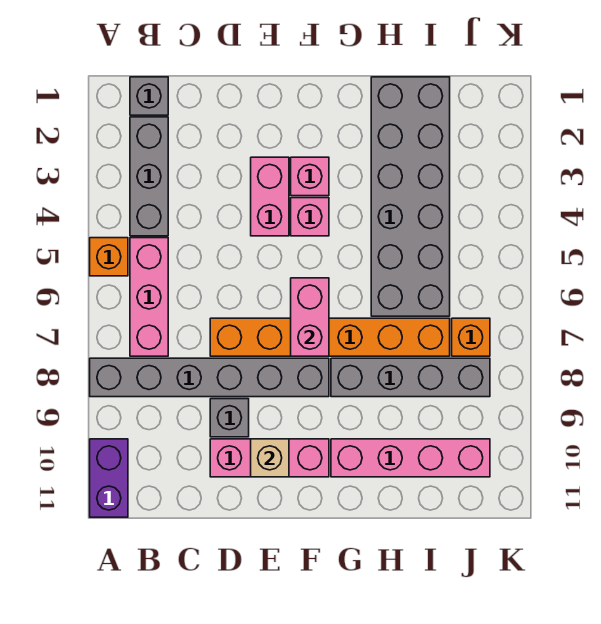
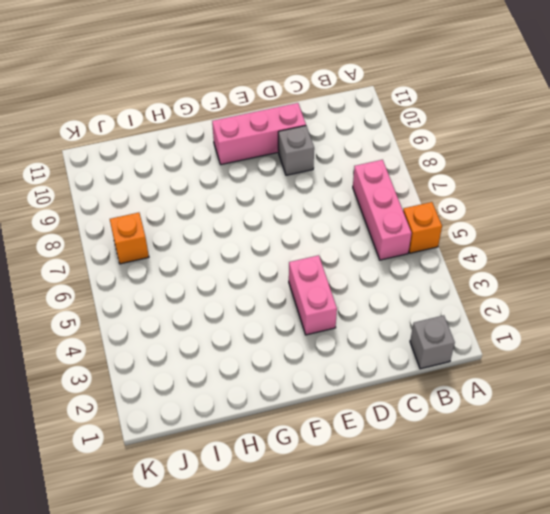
none -> grey brick A8:F8 level 1
none -> purple brick A10:A11 level 1
none -> grey brick B2:B4 level 1

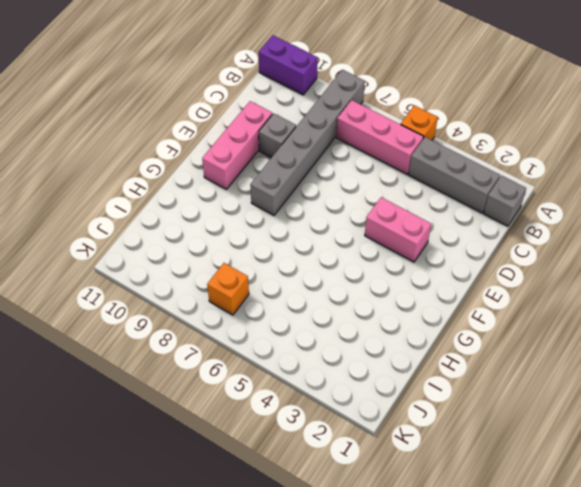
none -> orange brick D7:I7 level 1
none -> pink brick F3 level 1
none -> pink brick F4 level 1

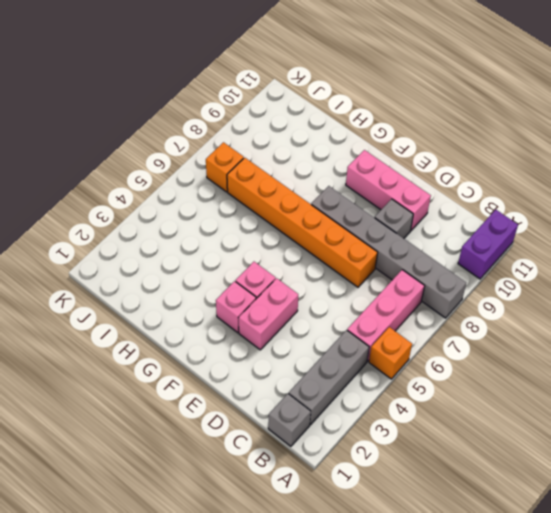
none -> grey brick G8:J8 level 1
none -> pink brick G10:J10 level 1
none -> grey brick H1:I6 level 1

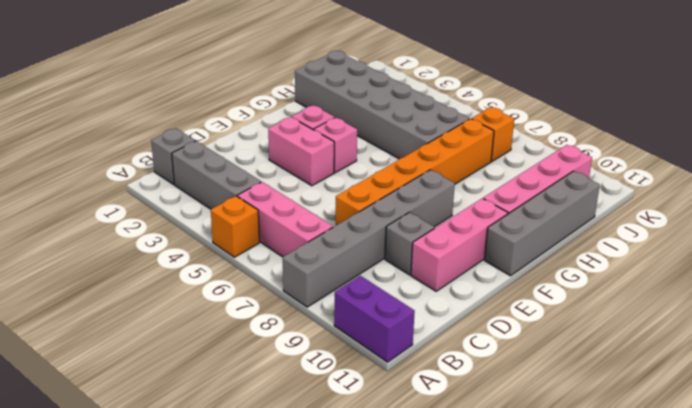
grey brick F11:I11 level 1 -> grey brick G8:J8 level 1
none -> tan brick E10 level 2
none -> pink brick F6:F7 level 2

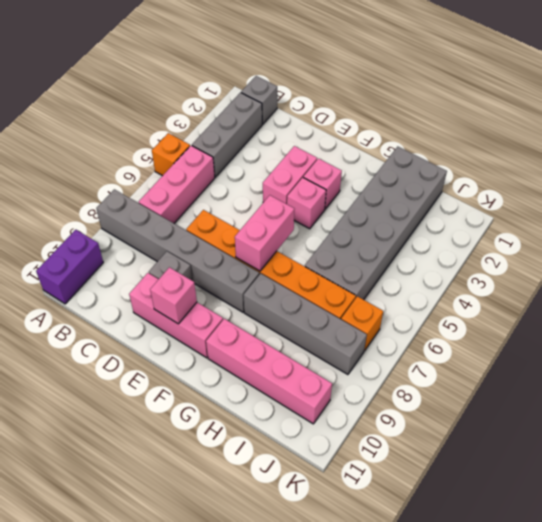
pink brick E10 level 2 -> tan brick E10 level 2

